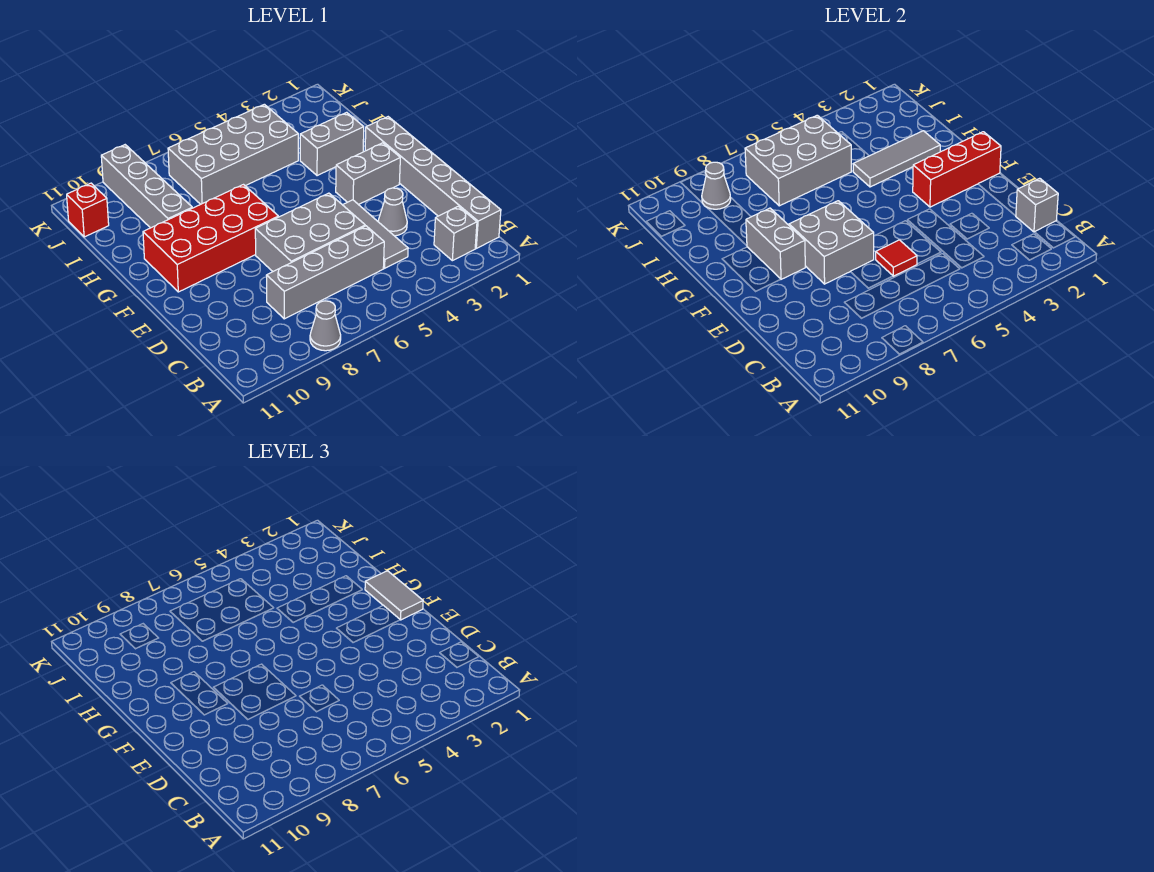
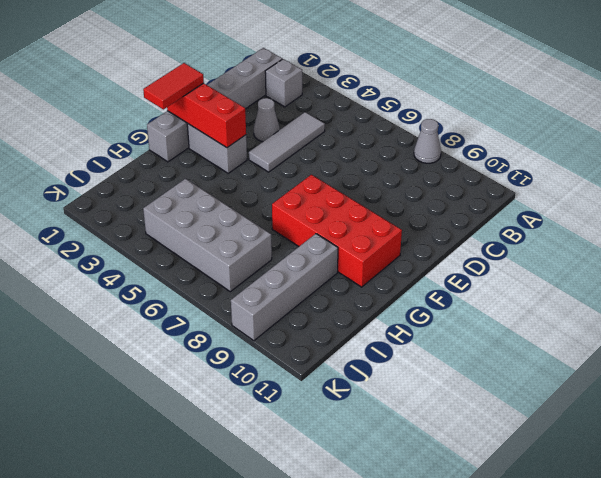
red tile F1:G1 level 3 -> grey tile F1:G1 level 3
none -> grey brick C5:C8 level 1
none -> grey brick D5:E7 level 1
none -> grey brick H2:H3 level 1

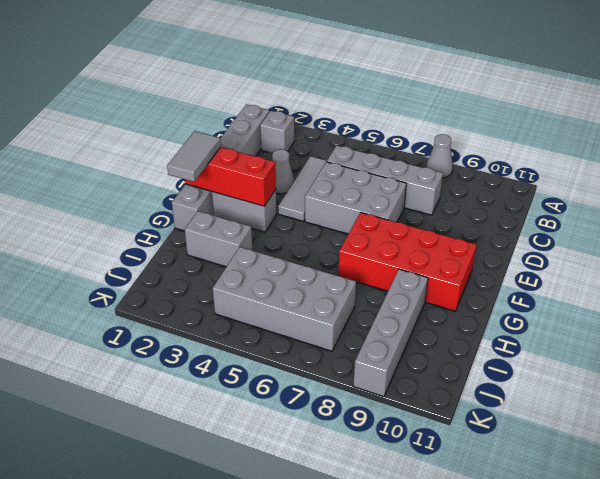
none -> red brick J11 level 1
none -> grey brick C1 level 2
none -> red tile D6 level 2

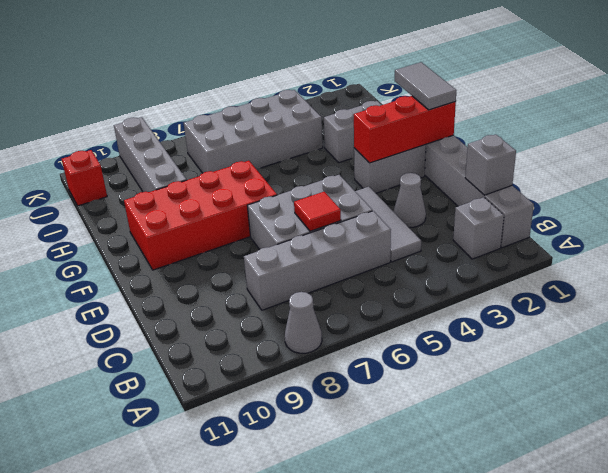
none -> grey brick E7:F8 level 2
none -> grey brick F9:G9 level 2
none -> grey tile H2:H4 level 2

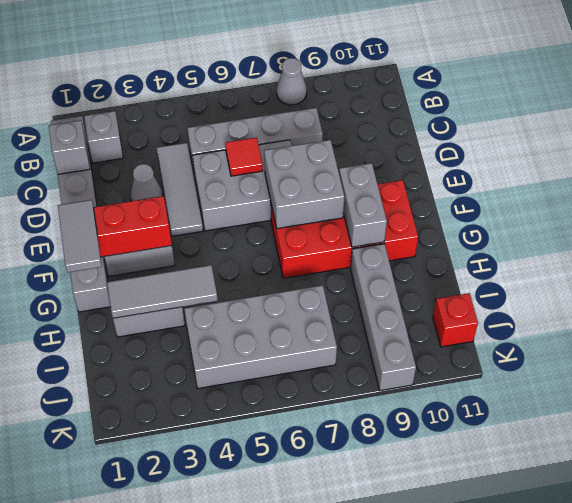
none -> grey brick I5:J7 level 2
none -> grey cone J9 level 2

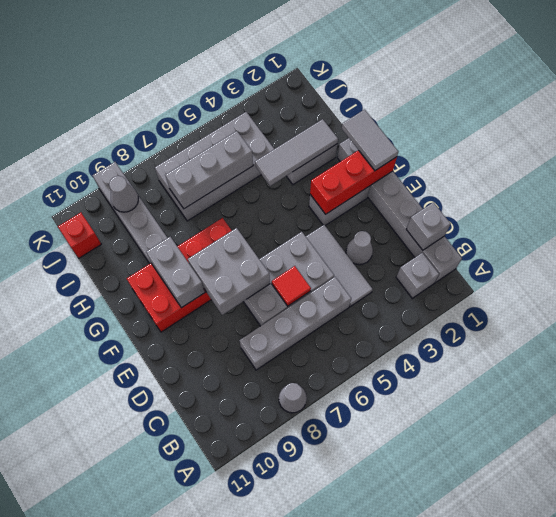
grey brick I5:I7 level 2 -> grey brick I5:J7 level 2

